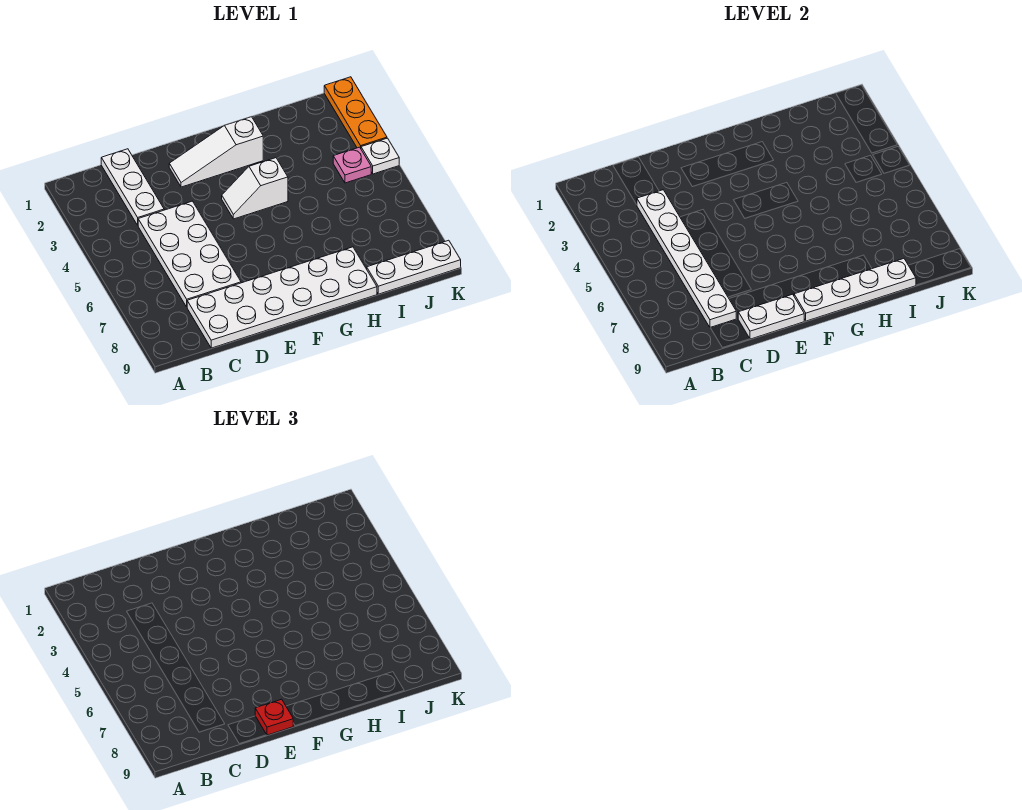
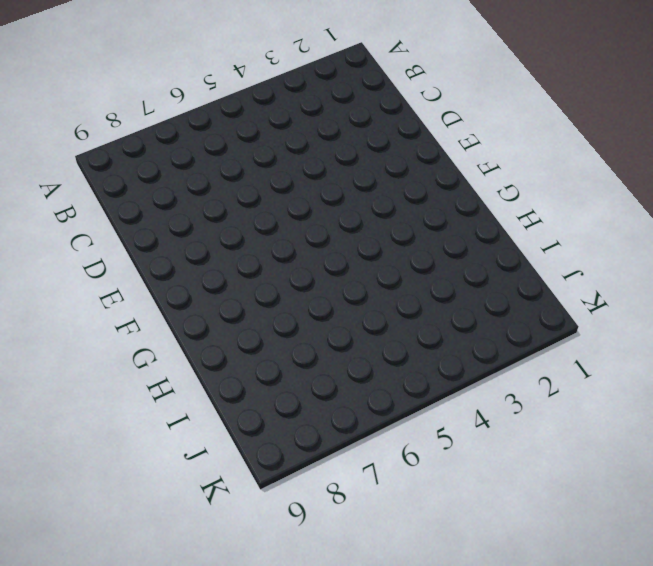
none -> white plate C1:C3 level 1
none -> white plate C4:D7 level 1
none -> white plate C8:H9 level 1

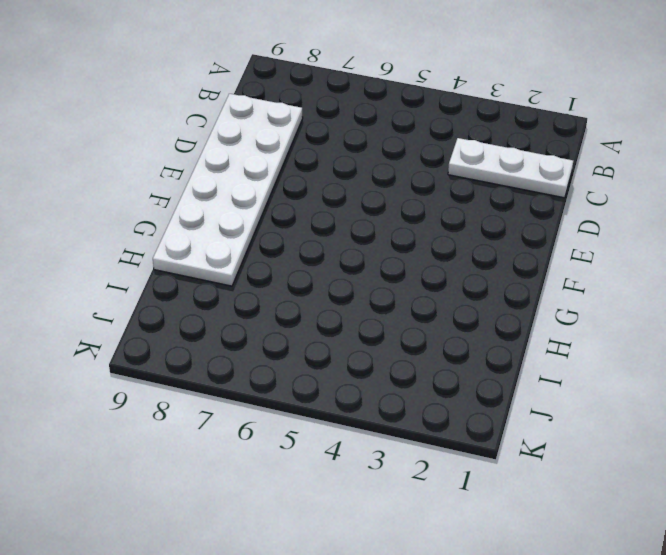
none -> white plate C4:D7 level 1
none -> white slope E2:G2 level 1 top G
none -> white slope F4:G4 level 1 top G

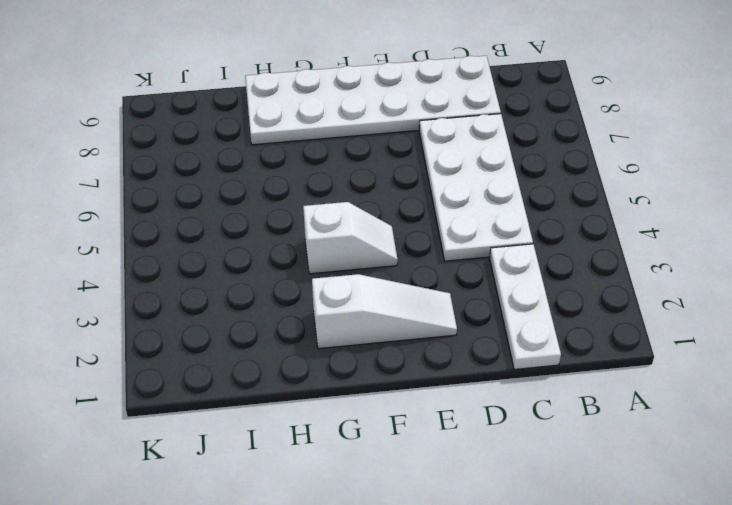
none -> white plate I9:K9 level 1
none -> pink plate J4 level 1
none -> orange plate K1:K3 level 1

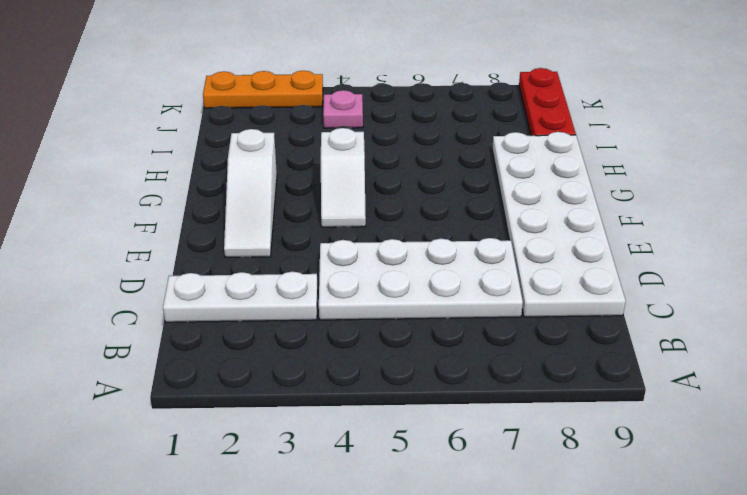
red plate I9:K9 level 1 -> white plate I9:K9 level 1
none -> white plate K4 level 1
none -> white plate C3:C8 level 2
none -> white plate D9:E9 level 2

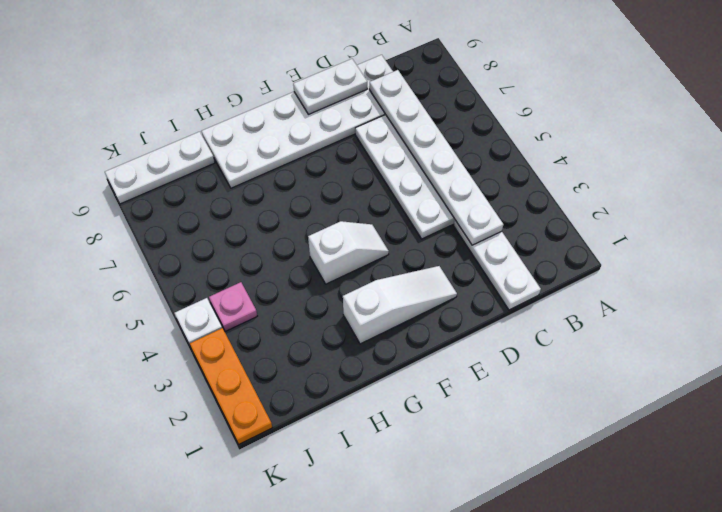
none -> white plate F9:I9 level 2
none -> red plate E9 level 3

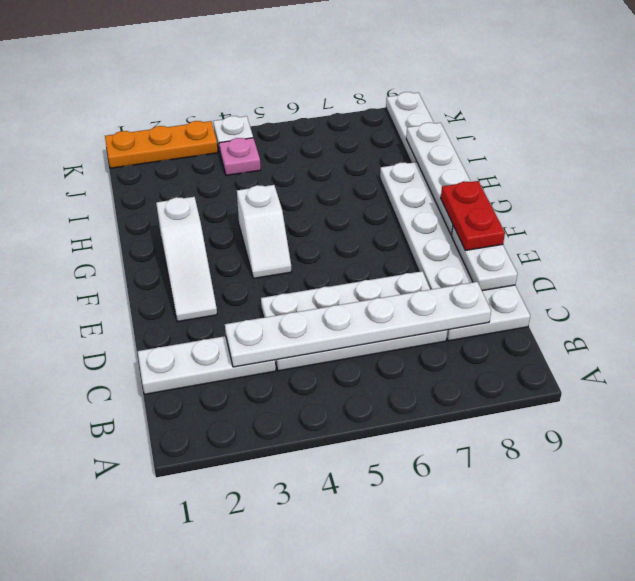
red plate E9:F9 level 3 -> red plate E9 level 3

